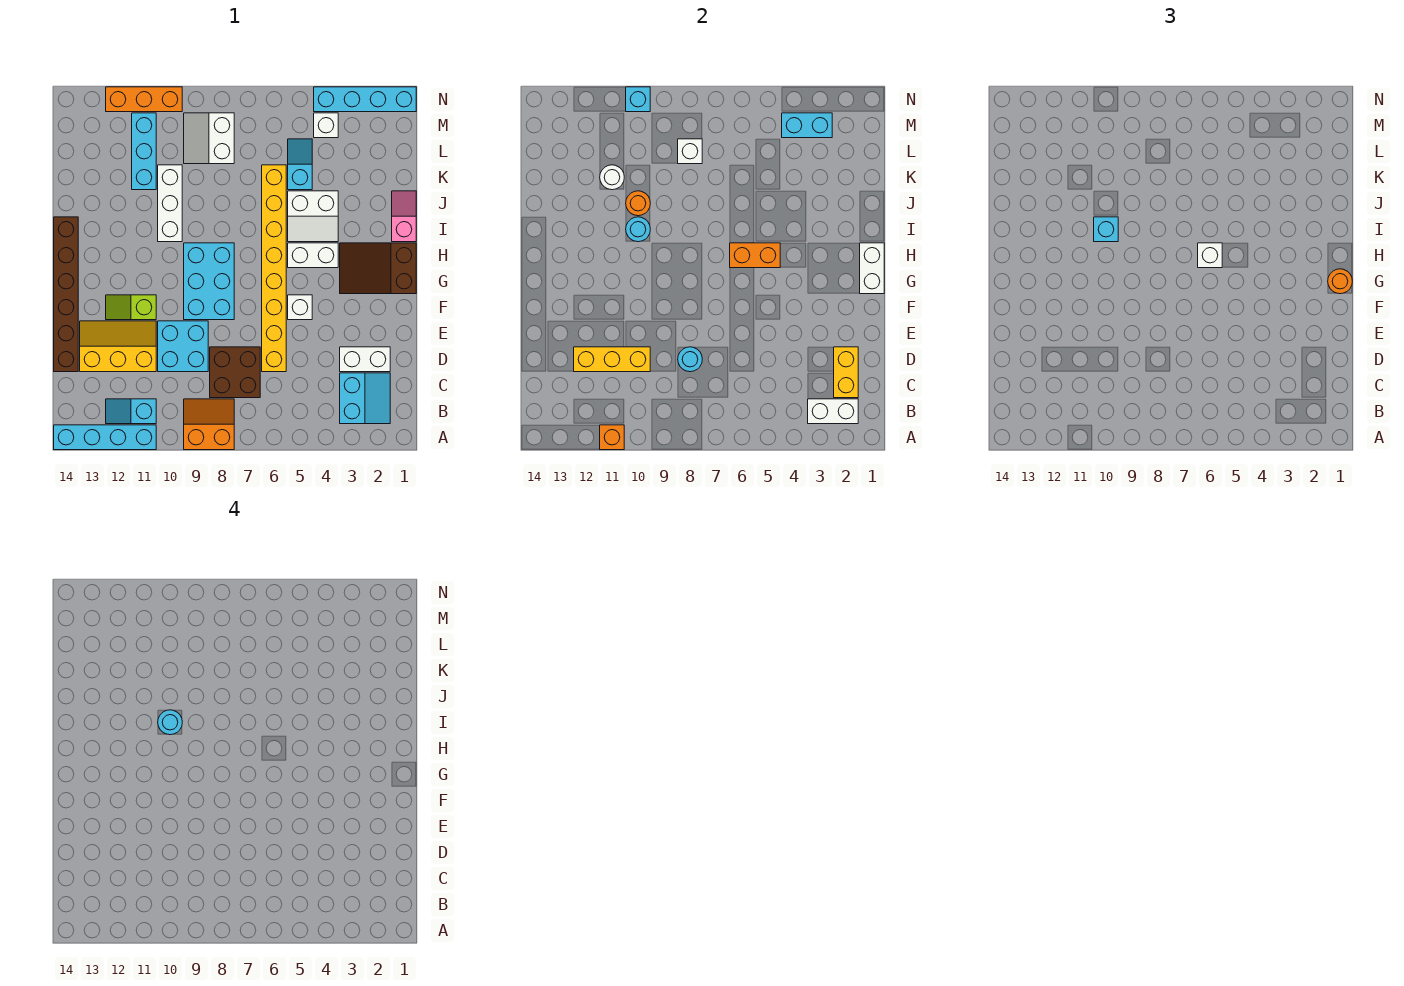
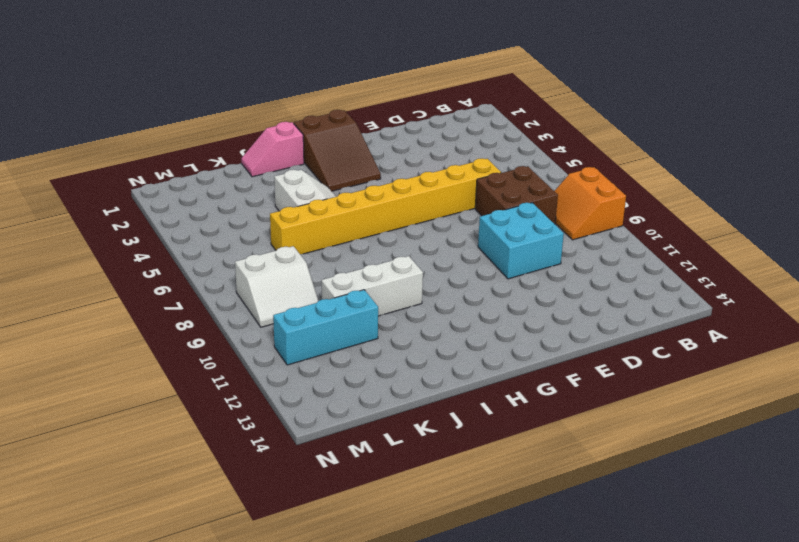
none -> cyan brick A11:A14 level 1
none -> cyan slope B2:C3 level 1 top 3
none -> cyan slope B11:B12 level 1 top 11
none -> white brick D2:D3 level 1

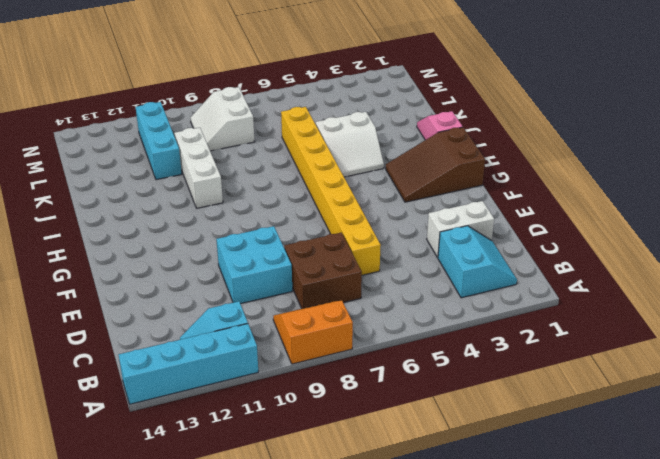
none -> yellow slope D11:E13 level 1 top D
none -> brown brick D14:I14 level 1
none -> white brick F5 level 1
none -> cyan brick F8:H9 level 1

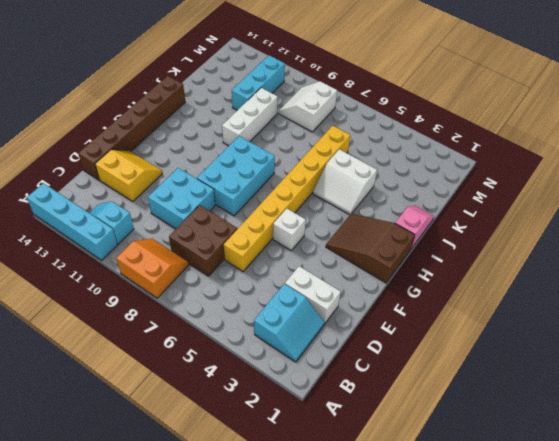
yellow slope D12:E13 level 1 top D -> yellow slope D11:E13 level 1 top D
none -> lime slope F11:F12 level 1 top 11
none -> white brick H4:H5 level 1
none -> cyan slope K5:L5 level 1 top K
none -> white brick M4 level 1

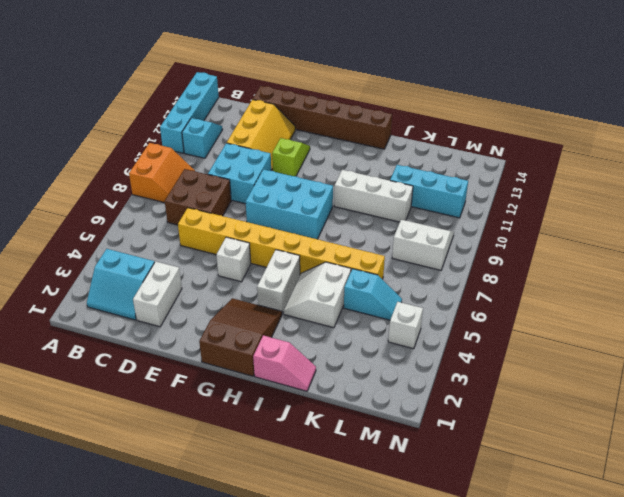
none -> cyan brick N1:N4 level 1
none -> orange brick N10:N12 level 1
none -> orange brick A11 level 2
none -> white brick B2:B3 level 2

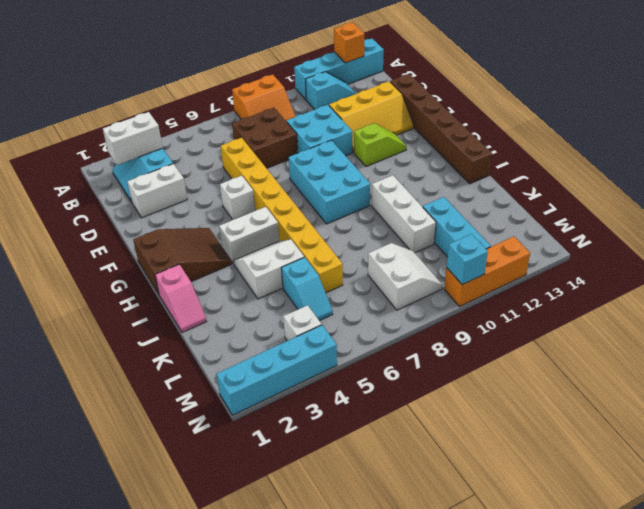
orange brick A13 level 2 -> orange brick A11 level 2
none -> yellow brick C2:D2 level 2
none -> cyan round brick D8 level 2
none -> yellow brick D10:D12 level 2
none -> white brick G1:H1 level 2

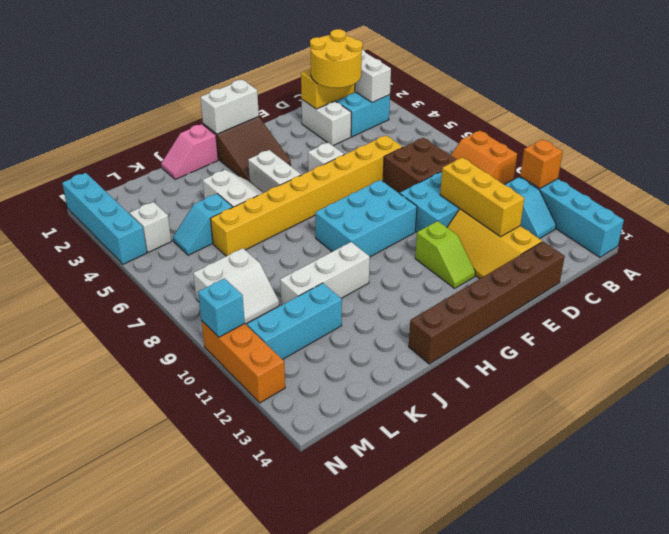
yellow round brick C2:D3 level 3 -> none
none -> cyan round brick D8 level 2
none -> orange brick H5:H6 level 2
none -> cyan round brick I10 level 2
none -> orange round brick J10 level 2

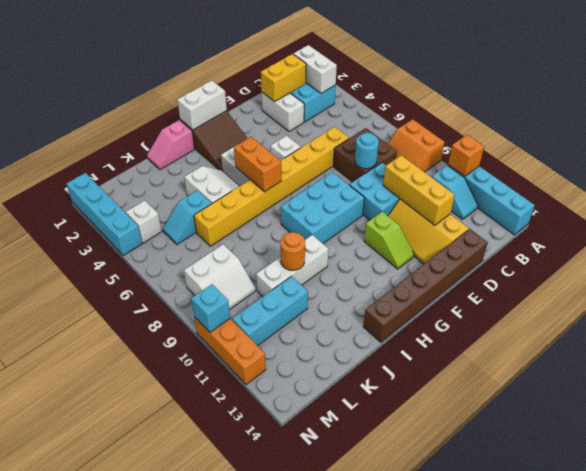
none -> cyan round brick I10 level 2
none -> white round brick K11 level 2
none -> white brick L8 level 2
none -> cyan brick M3:M4 level 2

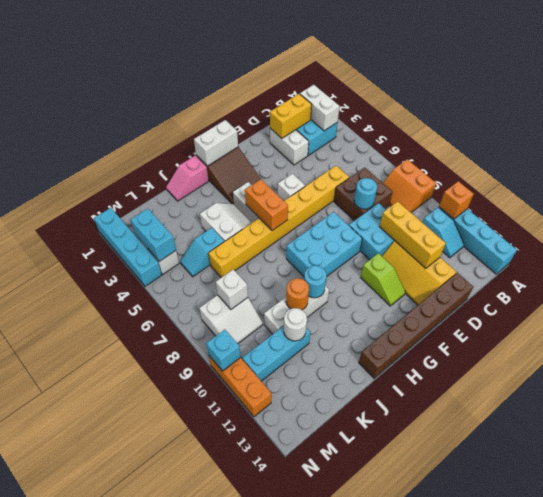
none -> orange round brick G1 level 3
none -> white brick H6 level 3
none -> cyan brick I10 level 3
none -> cyan round brick I10 level 4

